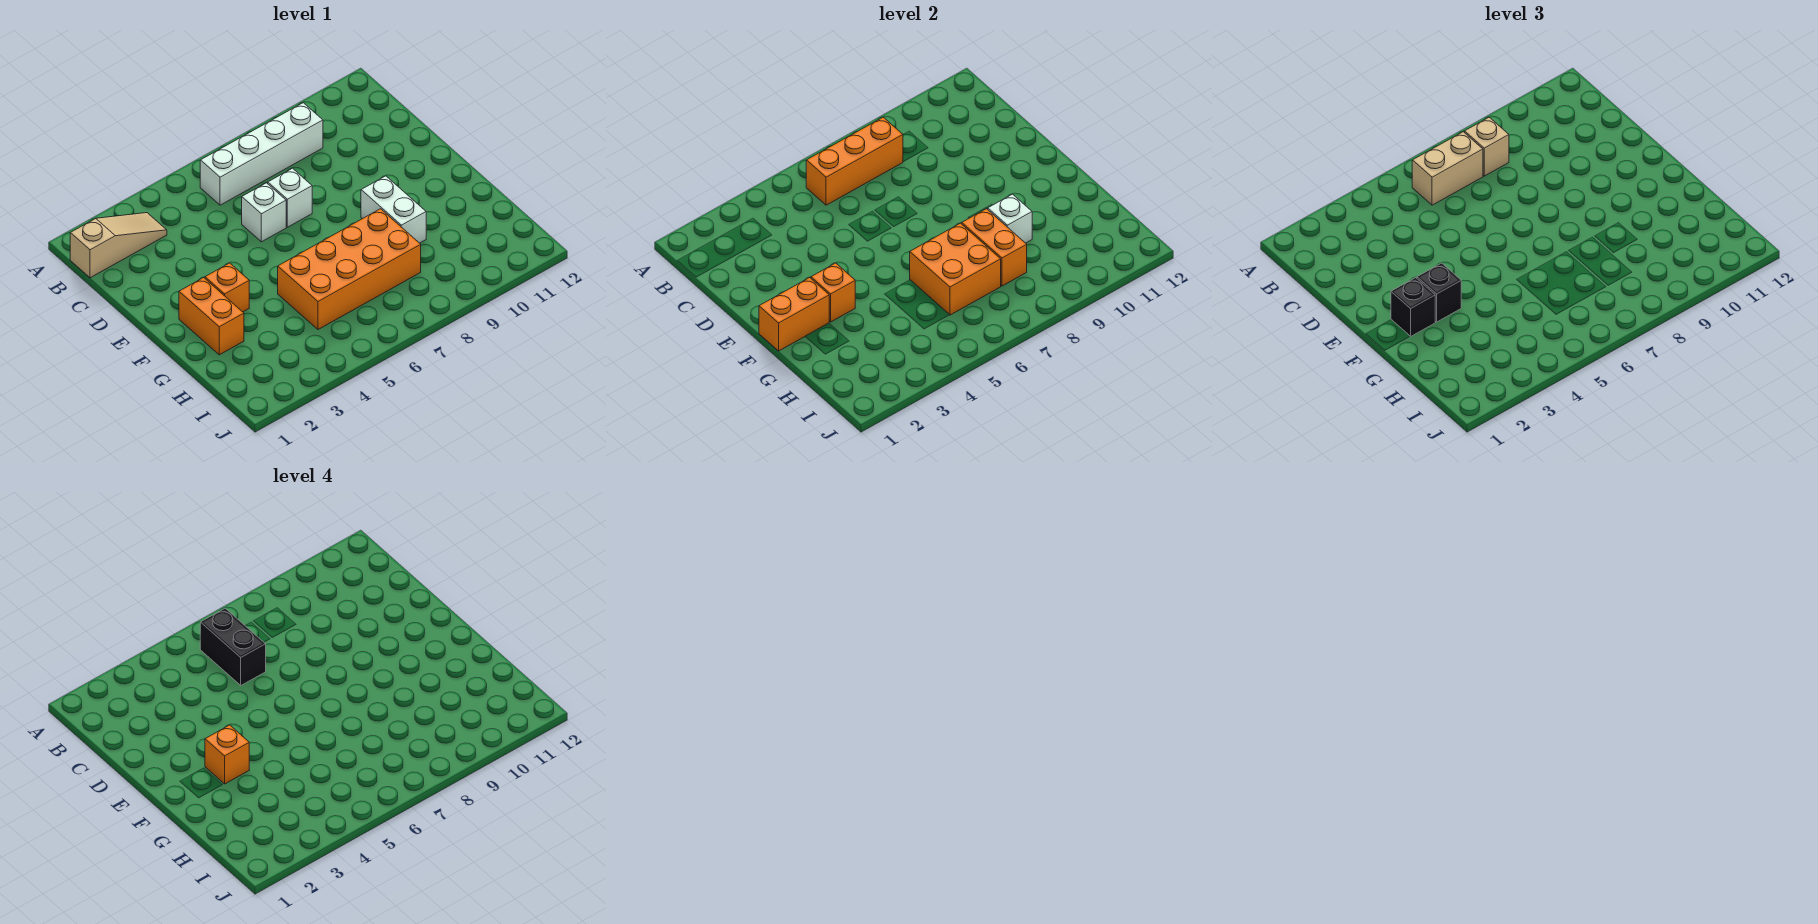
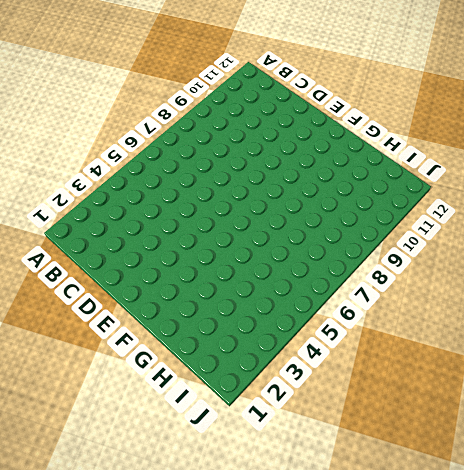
none -> tan slope B1:B3 level 1 top 1
none -> white brick B6:B9 level 1
none -> white brick D6 level 1

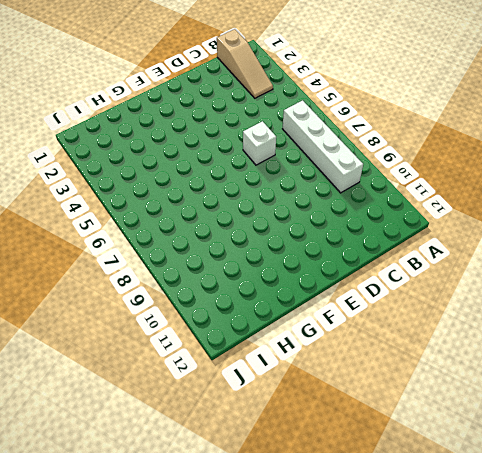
none -> white brick D7 level 1
none -> orange brick F2:G2 level 1
none -> orange brick F3 level 1

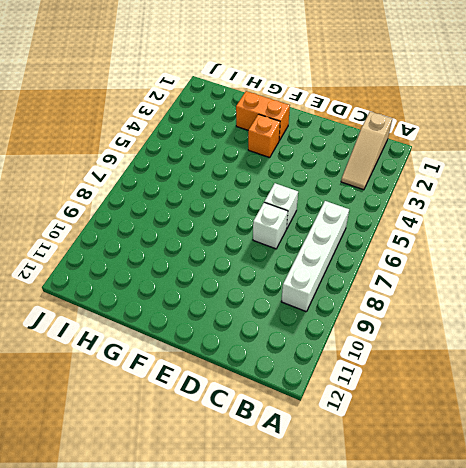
none -> white brick F9:G9 level 1
none -> orange brick G5:H8 level 1
none -> orange brick B6:B8 level 2

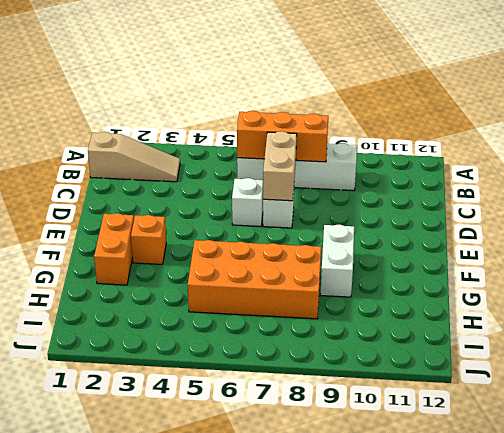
tan brick C7:D7 level 2 -> tan brick B6:B7 level 3
none -> orange brick F1:F2 level 2
none -> orange brick F3 level 2
none -> orange brick G6:H7 level 2

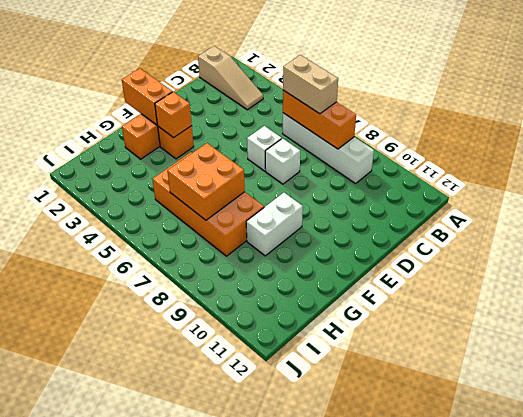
none -> orange brick G8:H8 level 2
none -> white brick G9 level 2
none -> tan brick B8 level 3

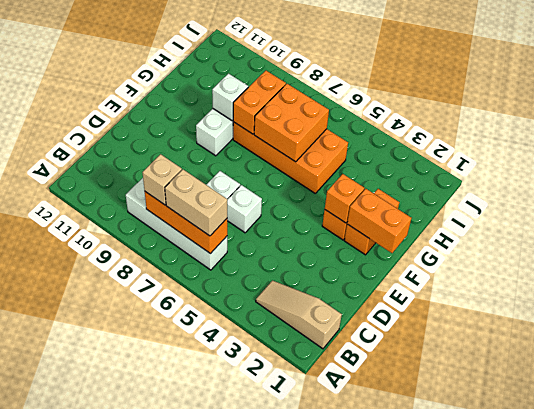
none -> black brick F2 level 3
none -> black brick F3 level 3
none -> black brick B6:C6 level 4

